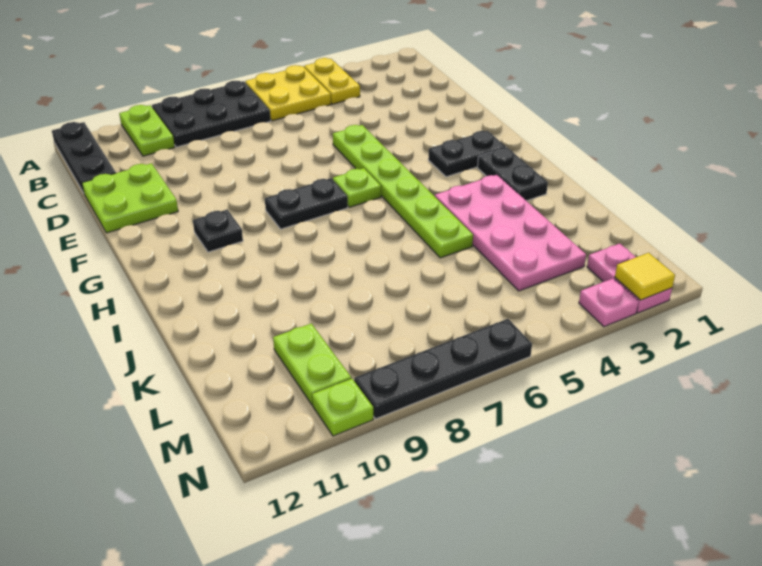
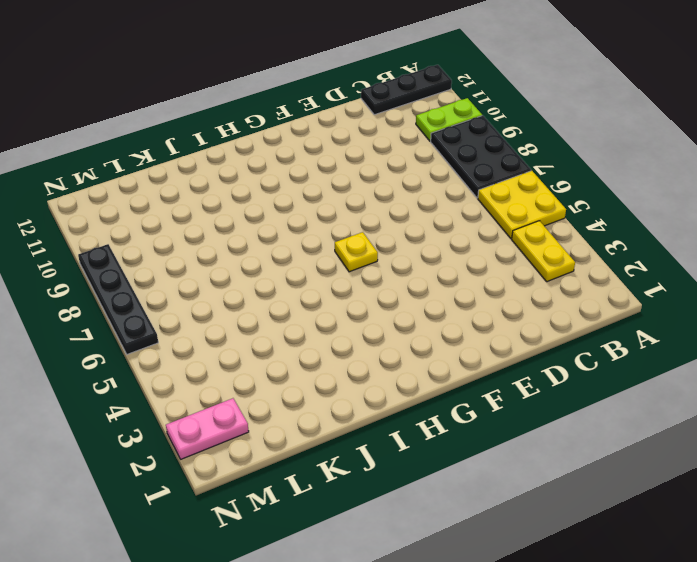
yellow plate B3:B4 level 1 -> yellow plate A4:B4 level 1
yellow plate G6 level 1 -> lime plate G6 level 1
none -> lime plate D11:E12 level 1
none -> lime plate E5:J5 level 1
none -> black plate G2:G3 level 1

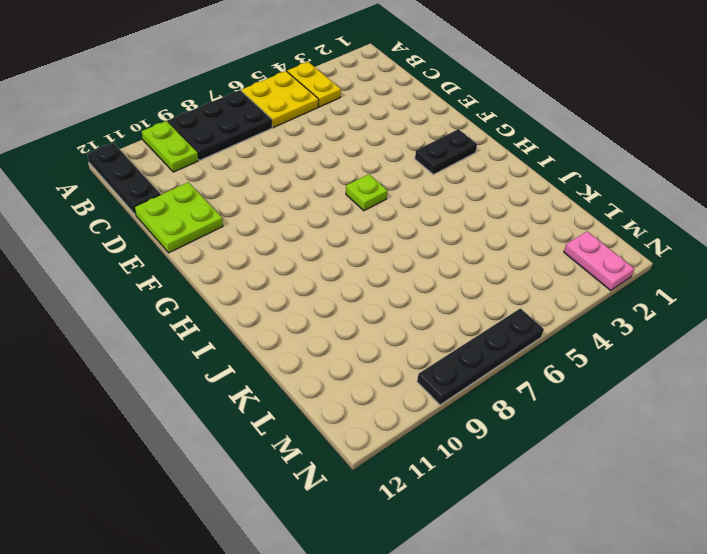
none -> lime plate E5:J5 level 1
none -> black plate G7:G8 level 1
none -> black plate G10 level 1

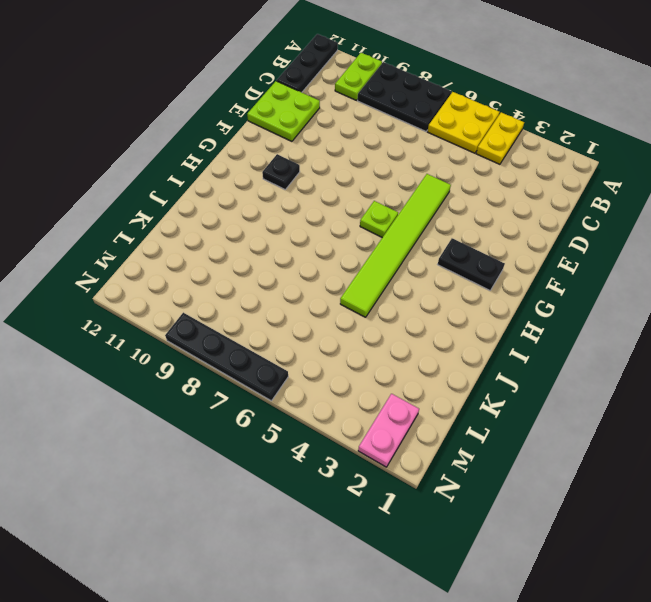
lime tile E5:J5 level 1 -> lime plate E5:J5 level 1
none -> black plate G7:G8 level 1
none -> black plate H2:I2 level 1
none -> pink plate I3:L4 level 1

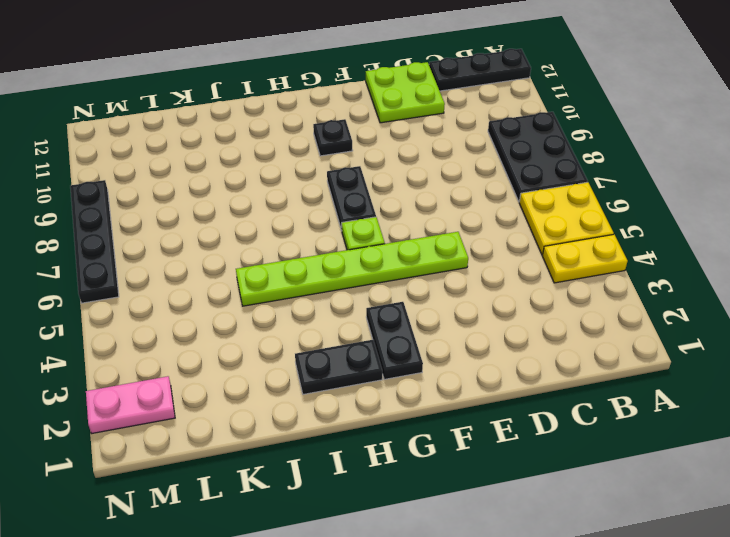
none -> lime plate A10:B10 level 1
none -> pink plate I3:L4 level 1
none -> lime plate L10:M10 level 1

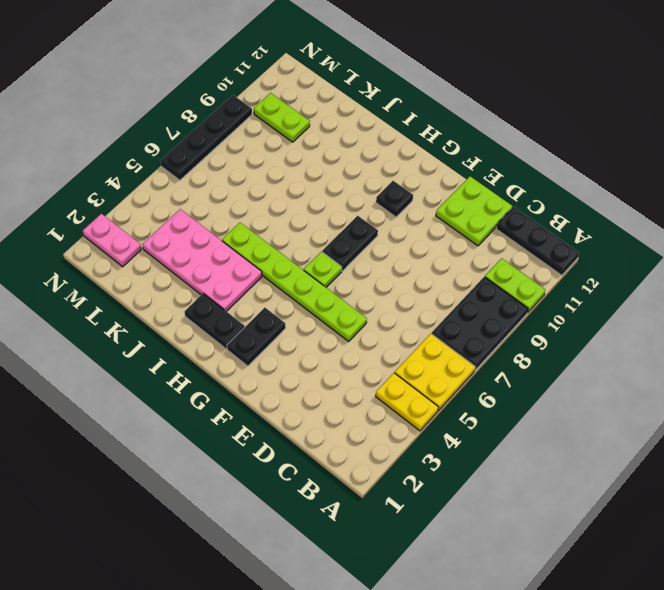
none -> pink plate N3 level 1
none -> lime plate N10 level 1
none -> yellow tile N2 level 2

